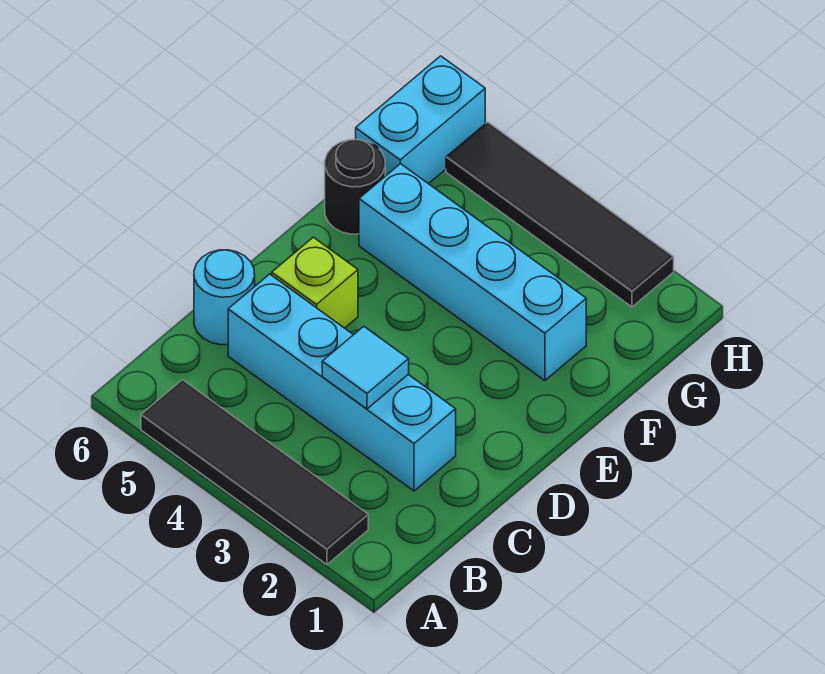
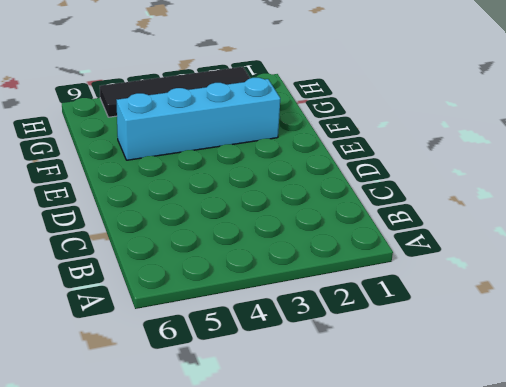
none -> black tile A2:A5 level 1
none -> cyan brick C2:C5 level 1

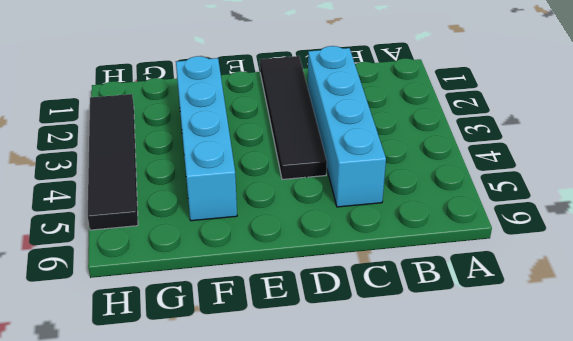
black tile D1:D4 level 1 -> black tile A2:A5 level 1
none -> cyan round brick C6 level 1
none -> lime brick D5 level 1

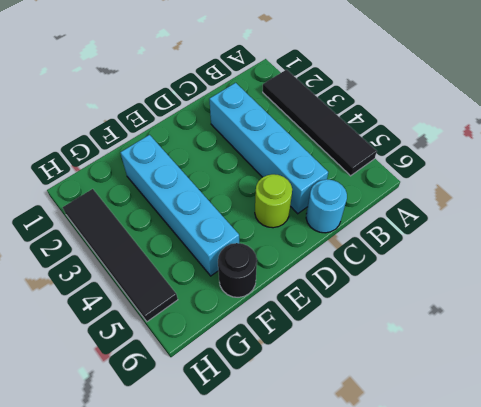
lime round brick D5 level 1 -> lime brick D5 level 1
none -> cyan brick G6:H6 level 1
none -> cyan tile C3 level 2

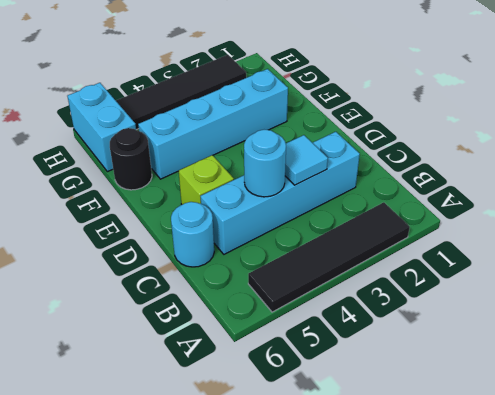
cyan round brick C4 level 2 -> none

